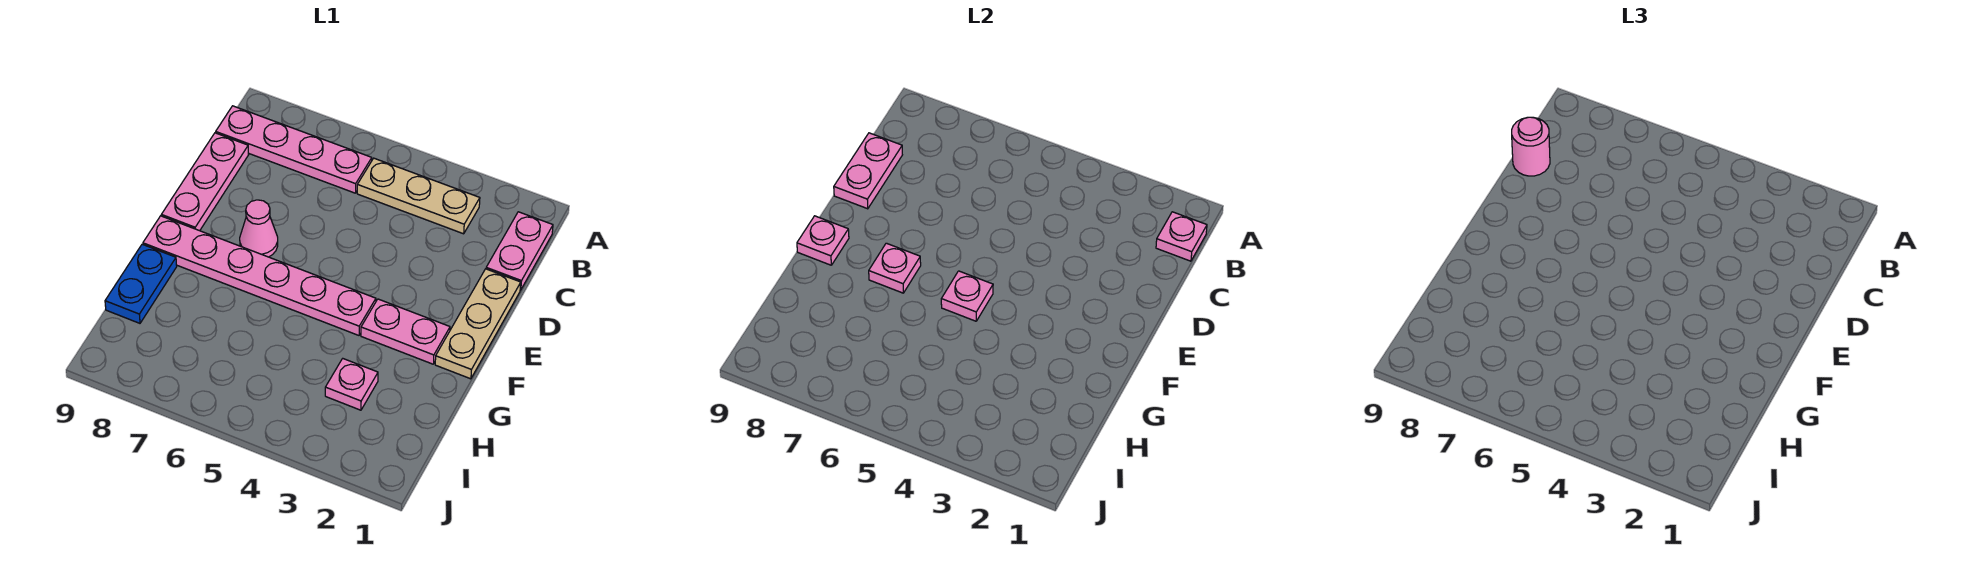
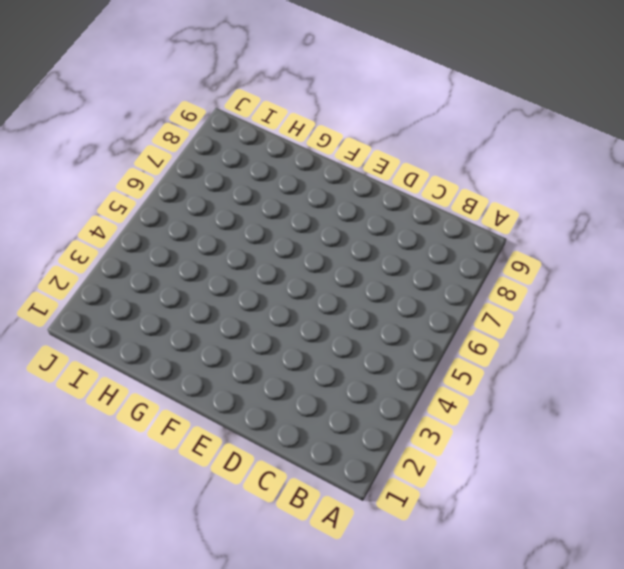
none -> pink plate B1:C1 level 1
none -> tan plate B3:B5 level 1
none -> pink plate B6:B9 level 1

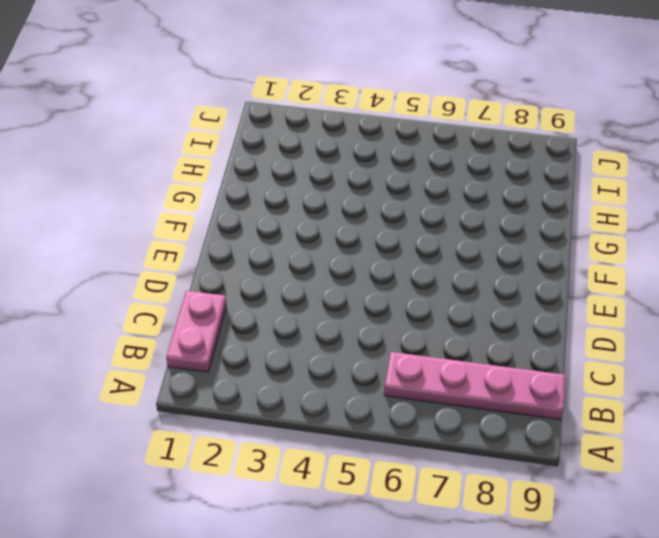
none -> tan plate B3:B5 level 1
none -> pink plate C9:E9 level 1
none -> tan plate D1:F1 level 1

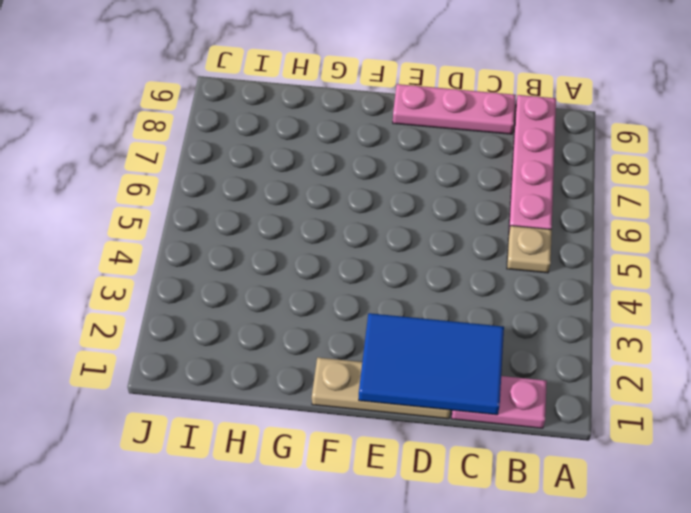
tan plate B5 level 1 -> tan plate B3:B5 level 1
blue tile C1:E2 level 2 -> none
none -> pink cone E7 level 1
none -> pink plate F2:F3 level 1
none -> pink plate F4:F9 level 1

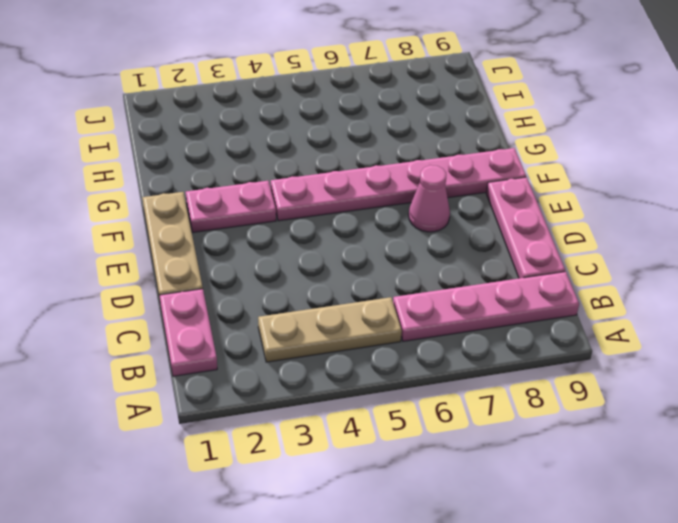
none -> blue plate G9:H9 level 1
none -> pink plate H3 level 1
none -> pink plate B1 level 2

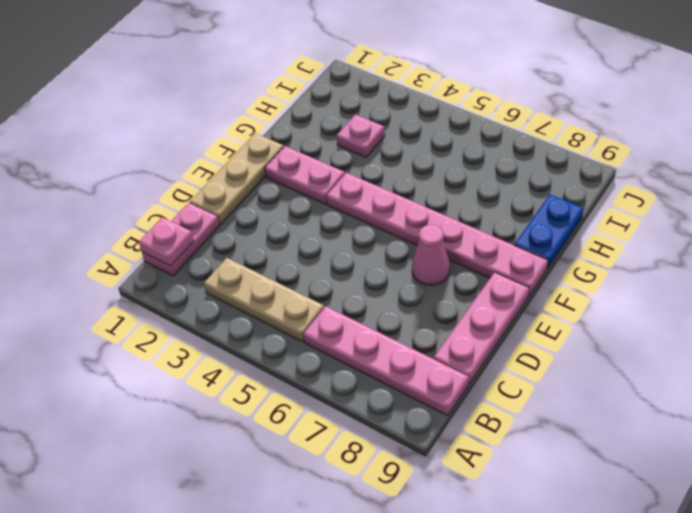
none -> pink plate C9:D9 level 2
none -> pink plate F5 level 2
none -> pink plate F7 level 2

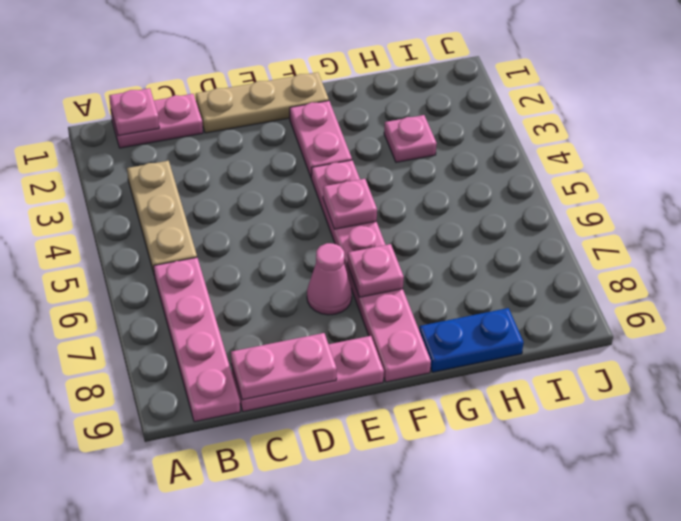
none -> pink plate F9 level 2
none -> pink round brick C9 level 3

